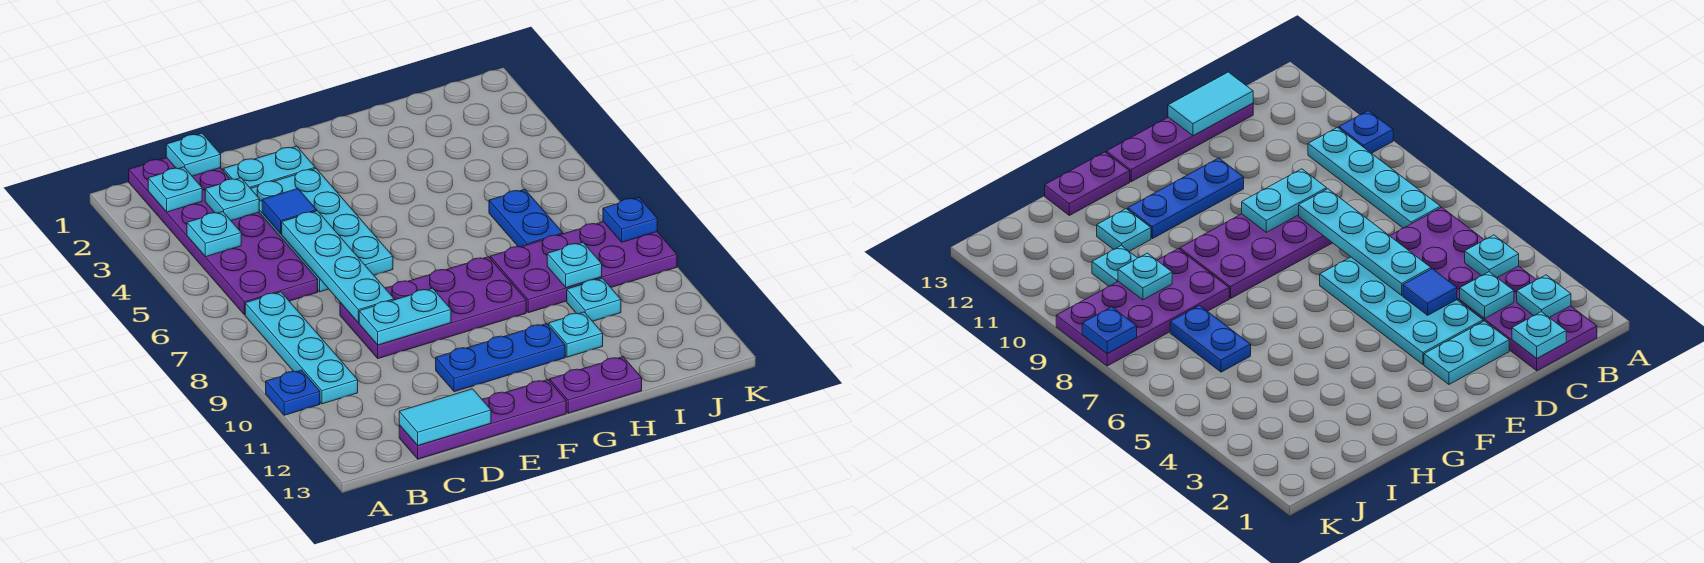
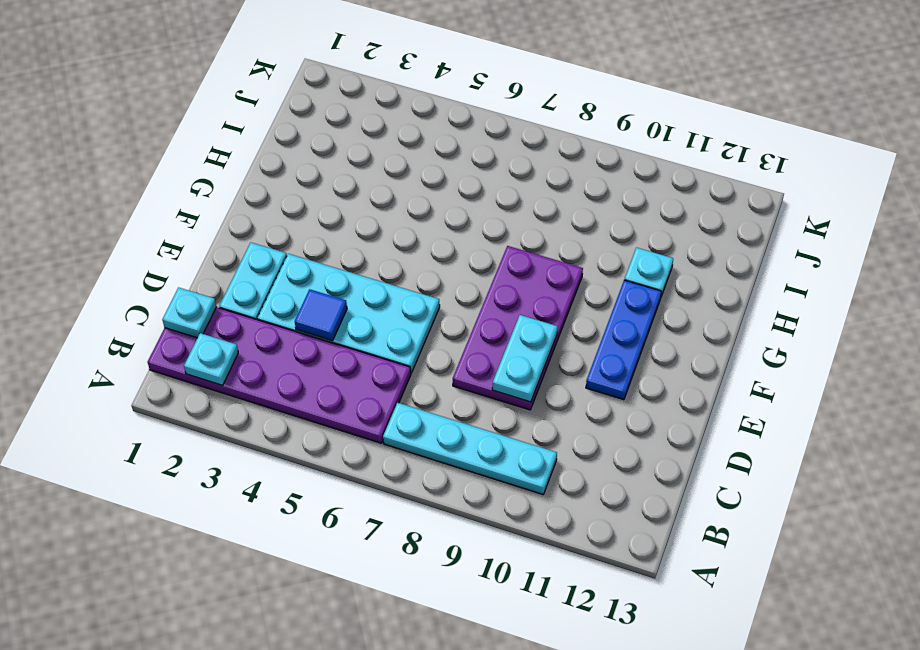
none -> blue plate A10 level 1
none -> purple plate C13:F13 level 1
none -> purple plate G13:H13 level 1

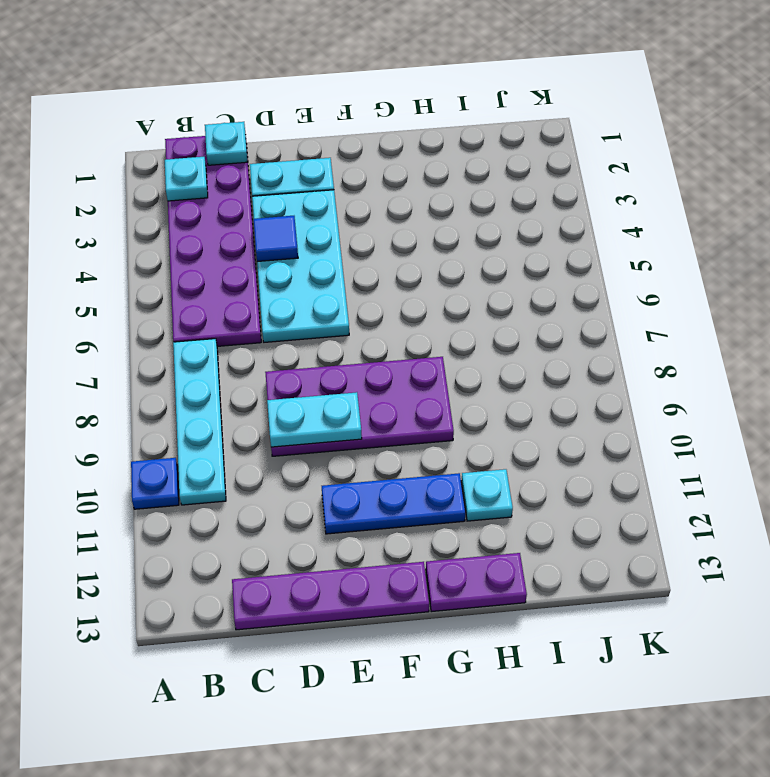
none -> purple plate H8:K9 level 1
none -> blue plate I6:I7 level 1
none -> cyan plate I10 level 1

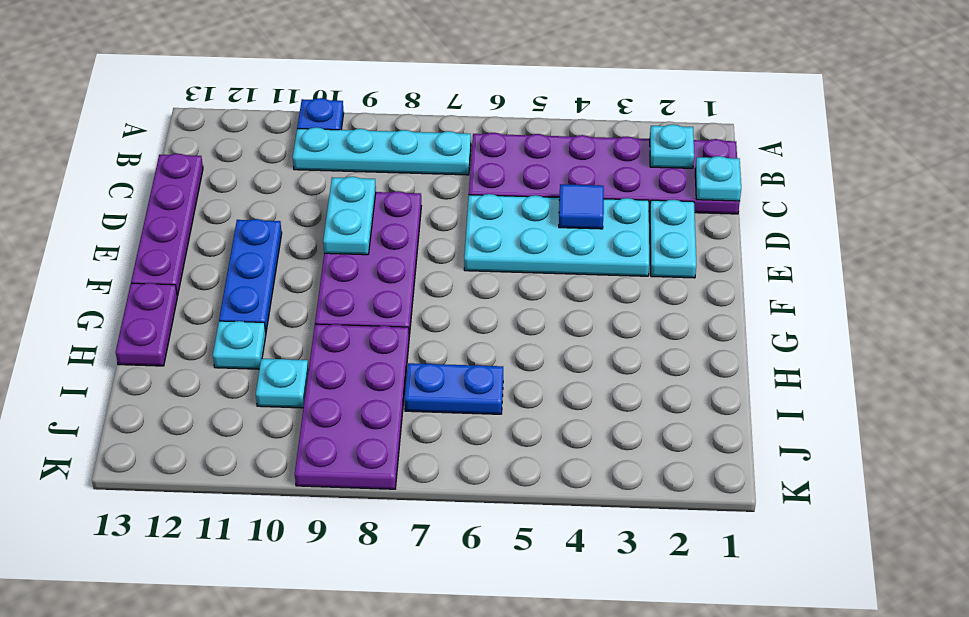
none -> cyan plate B4 level 2
none -> cyan plate C3 level 2
none -> cyan tile C13:D13 level 2

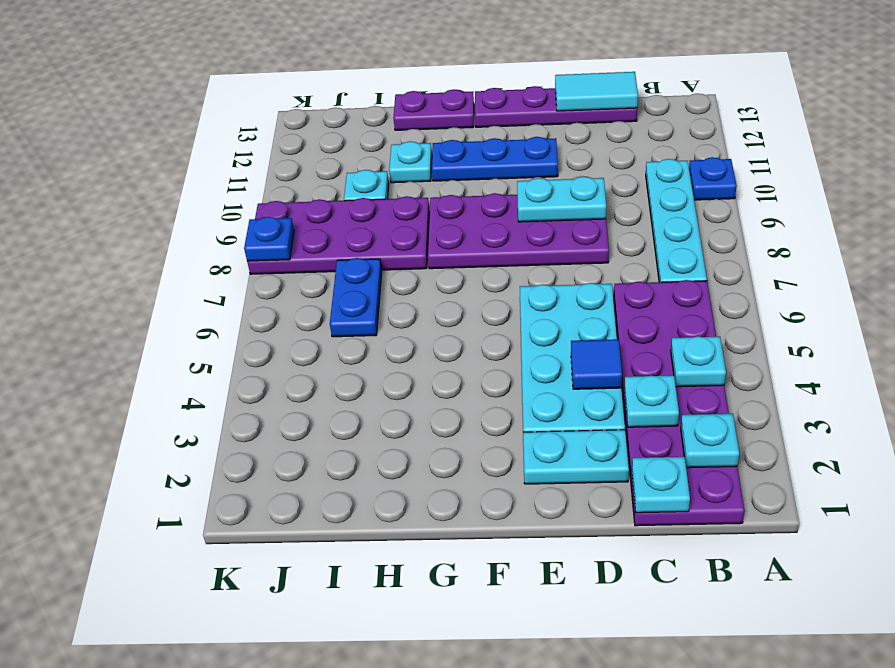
none -> cyan plate D5:D8 level 2
none -> cyan plate I9 level 2

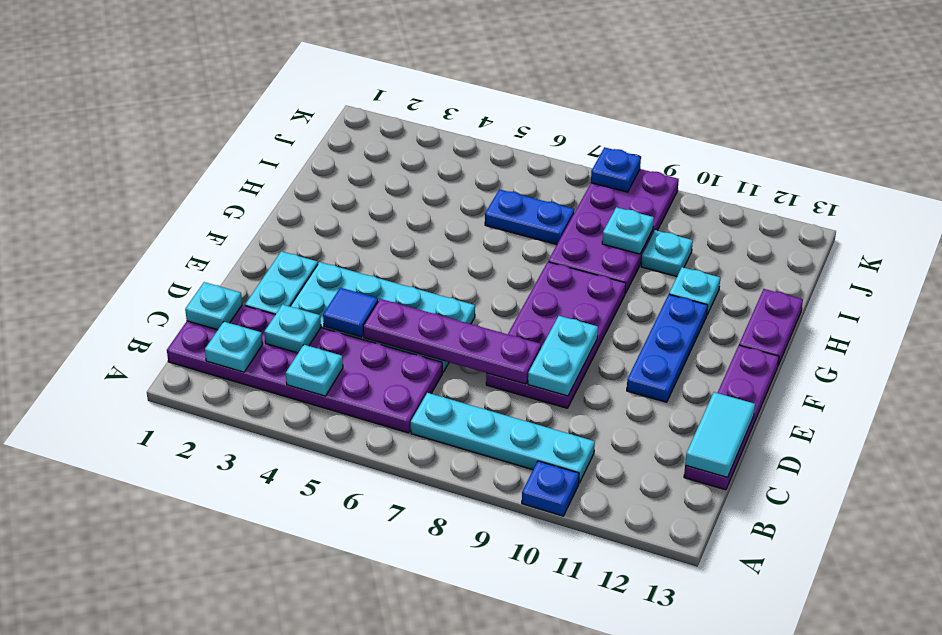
purple plate D5:D8 level 2 -> cyan plate D5:D8 level 2

